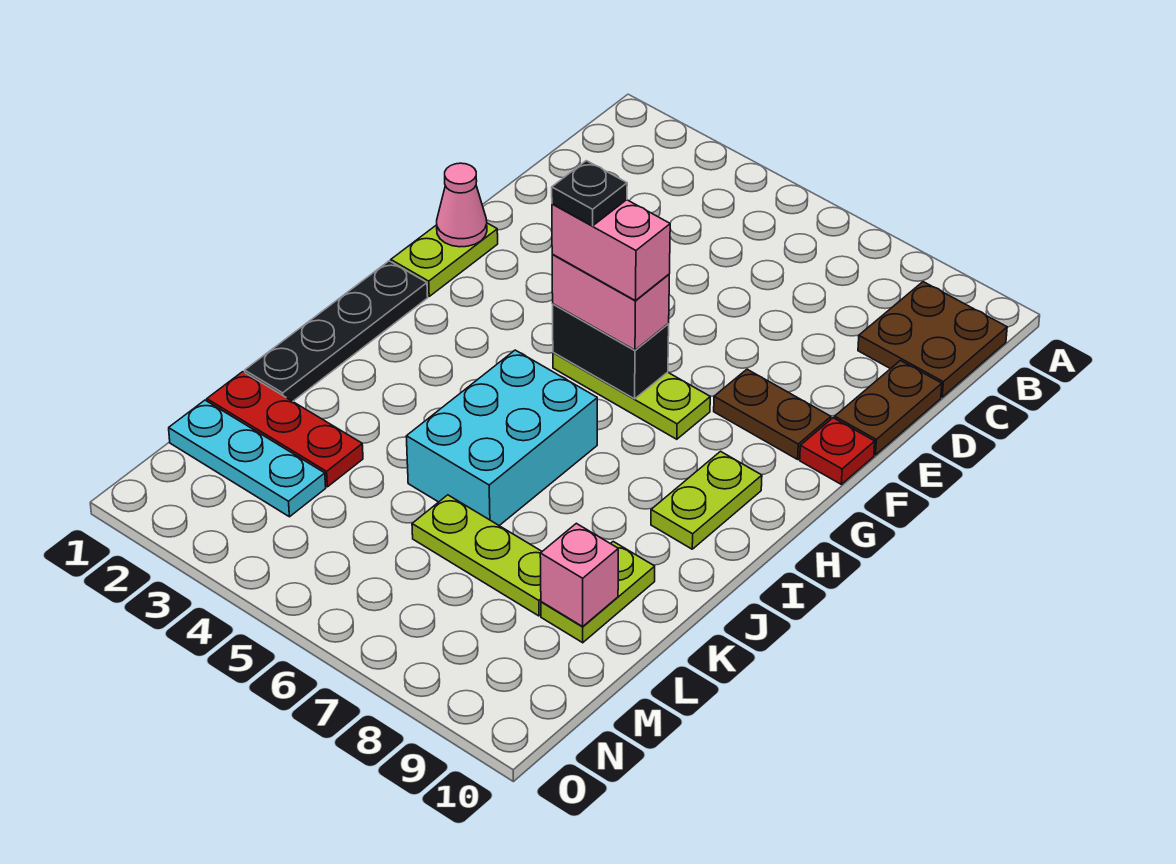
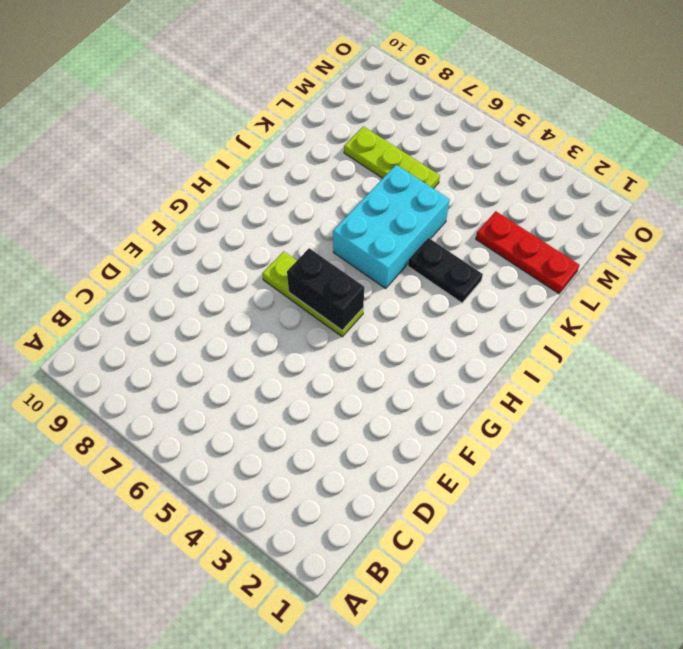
black plate J3:J4 level 1 -> none
none -> brown plate B9:C10 level 1
none -> brown plate D10:E10 level 1
none -> lime plate F1:G1 level 1

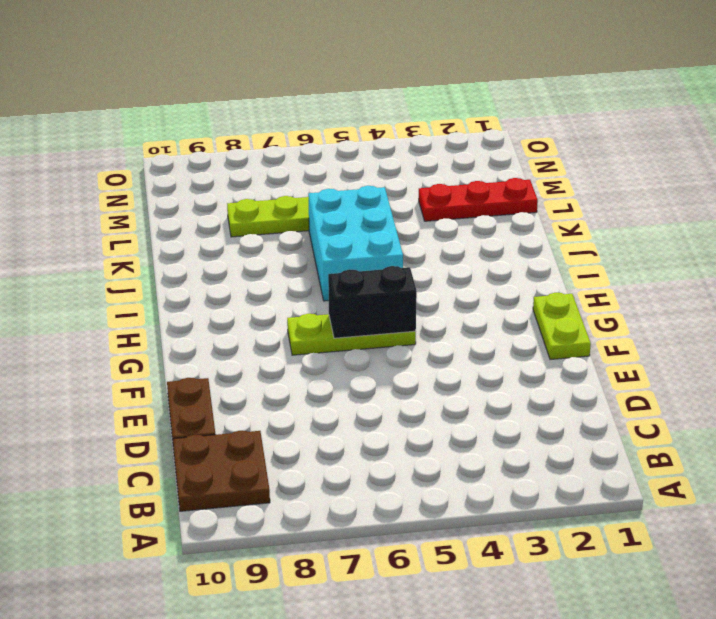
none -> brown plate F8:F9 level 1
none -> red plate F10 level 1
none -> black plate H1:K1 level 1

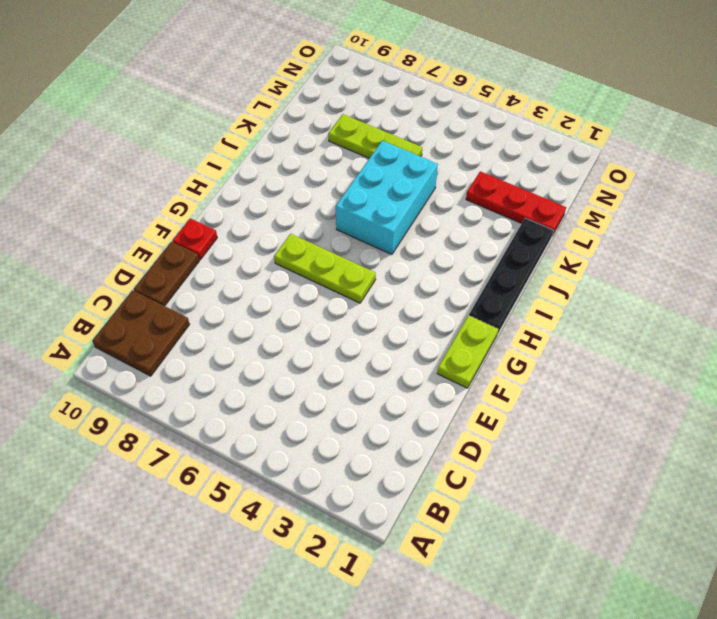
none -> brown plate F8:F9 level 1
none -> lime plate H9:I9 level 1
none -> lime plate K9:L9 level 1

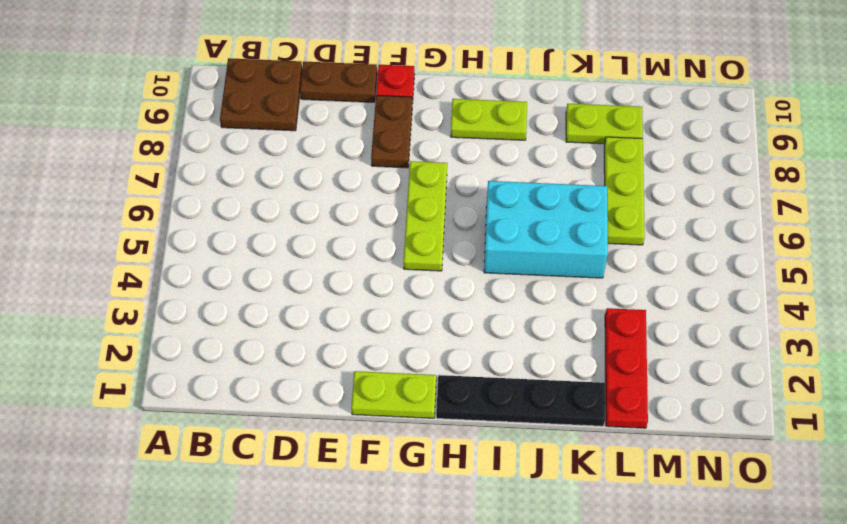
none -> cyan plate M1:M3 level 1
none -> pink cone F1 level 2
none -> black brick G5:G6 level 2

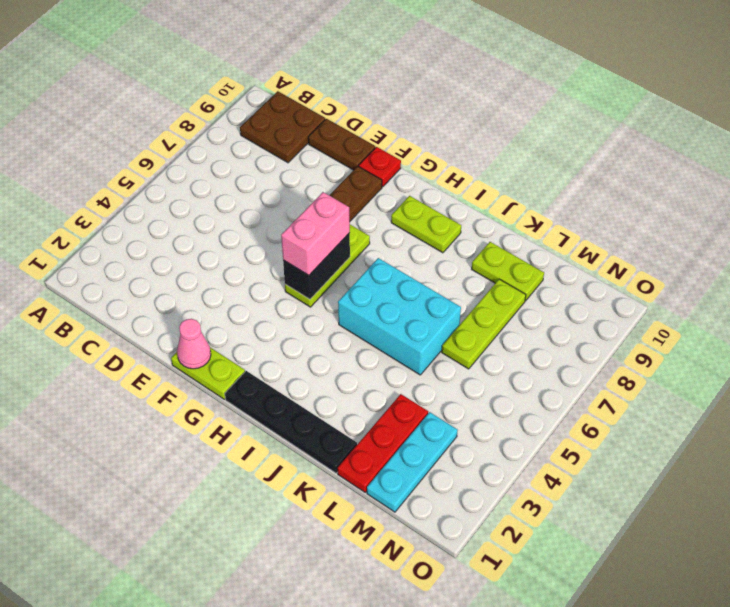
none -> pink brick L9 level 2
none -> pink brick G5:G6 level 4
none -> black plate G5 level 5

